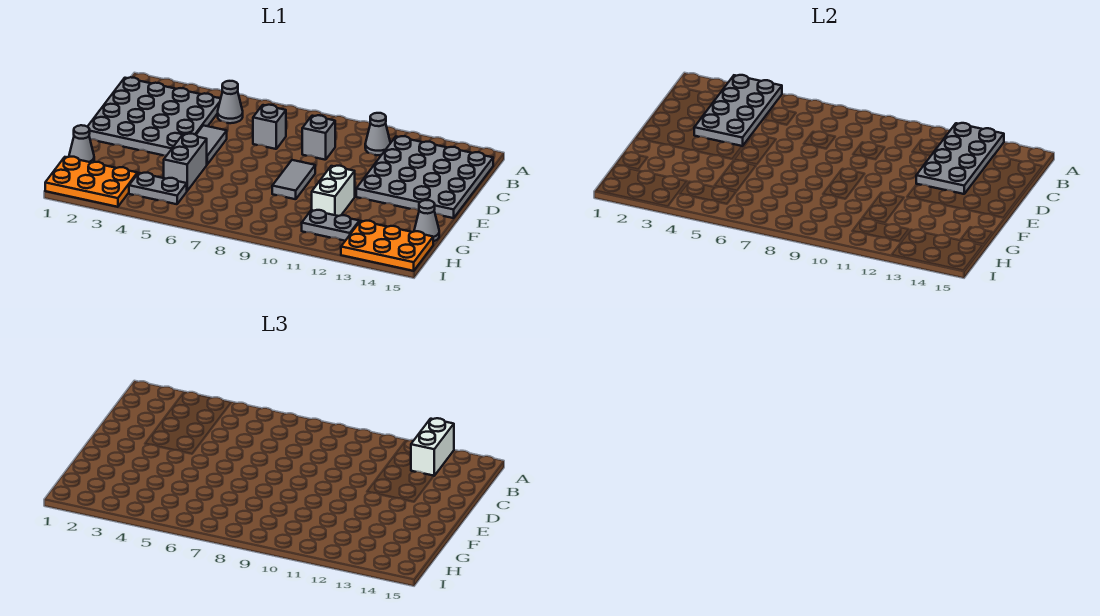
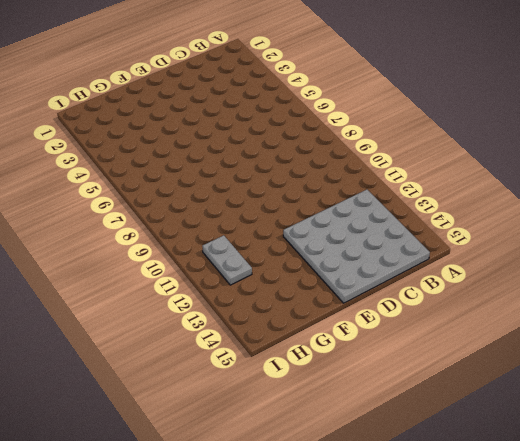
none -> grey plate B1:E4 level 1
none -> grey cone B5 level 1
none -> grey cone B11 level 1

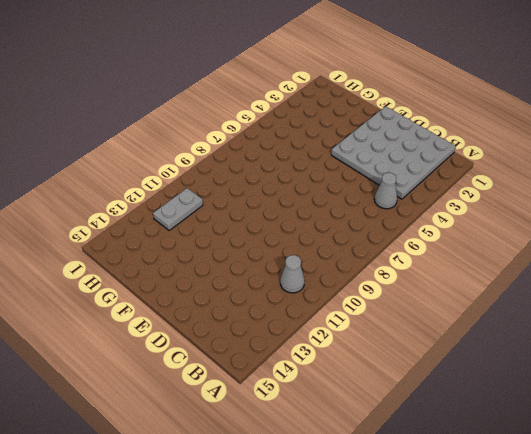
none -> grey plate B12:E15 level 1
none -> grey brick C7 level 1
none -> grey brick C9 level 1

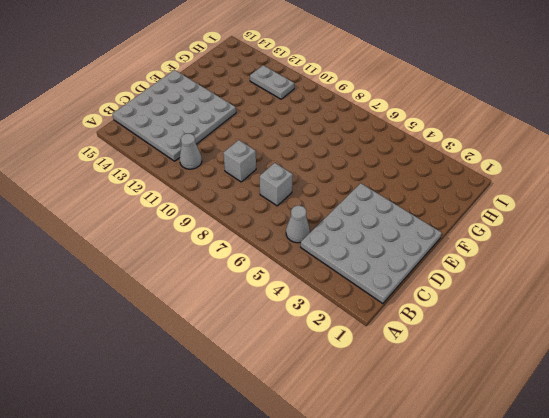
none -> grey tile D5:E5 level 1
none -> grey tile E9:F9 level 1
none -> grey brick F5:G5 level 1

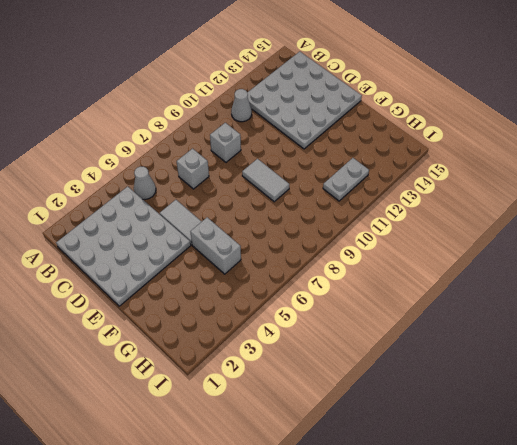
none -> white brick F11:G11 level 1
none -> grey cone G1 level 1
none -> grey cone G15 level 1

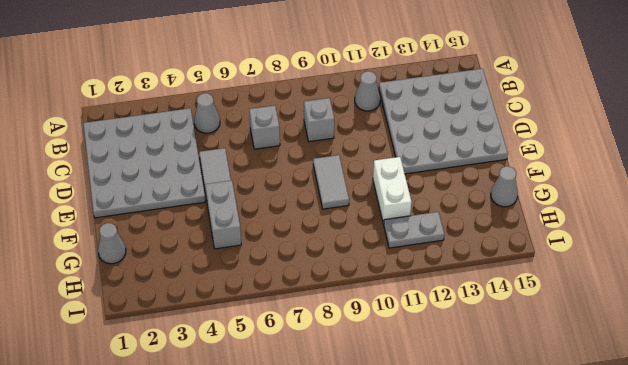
none -> orange plate H1:I3 level 1
none -> grey plate H4:H5 level 1
none -> orange plate H13:I15 level 1

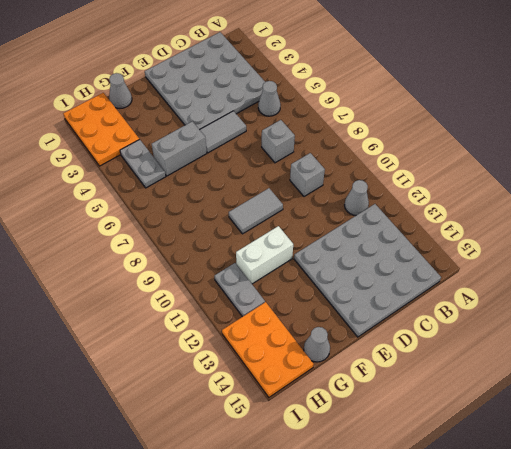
none -> grey plate A3:D4 level 2
none -> grey plate A12:D13 level 2
none -> white brick A13:B13 level 3

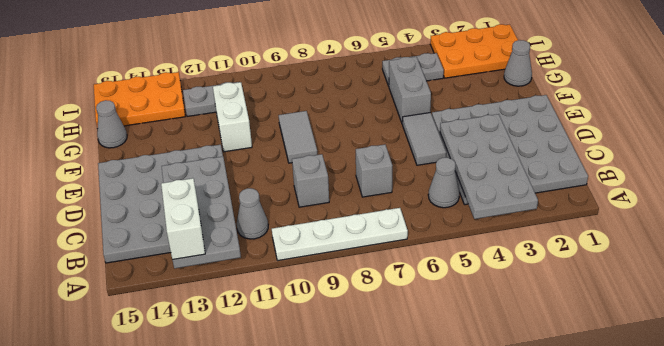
white plate A7:A10 level 1 -> none

